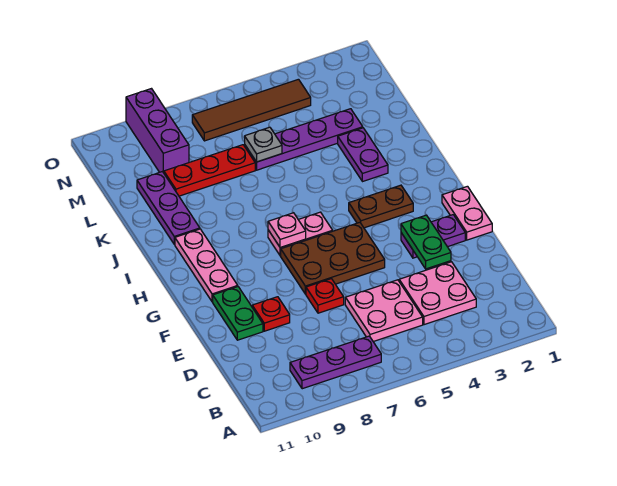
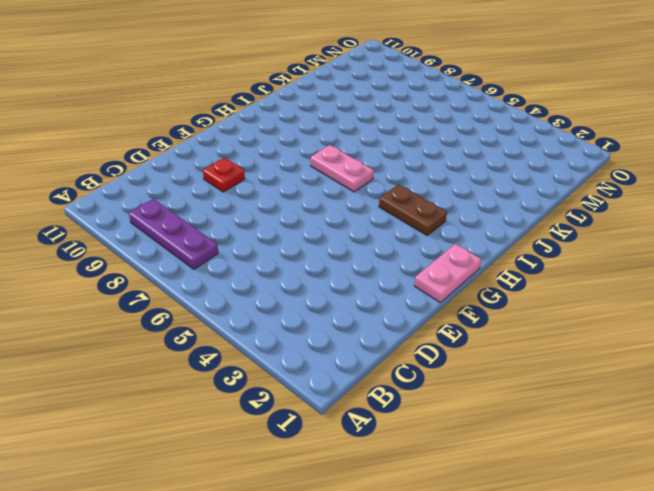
none -> pink plate C3:D4 level 1
none -> pink plate C5:D6 level 1
none -> red plate E7 level 1

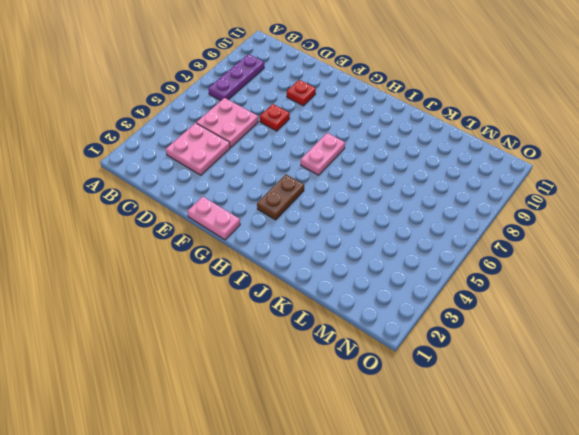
none -> green plate E10:F10 level 1
none -> purple plate F2:F3 level 1
none -> brown plate F5:G7 level 1

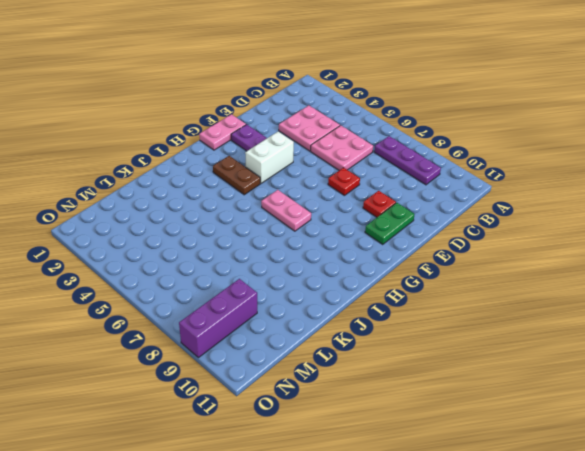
white brick F4:G4 level 1 -> none
none -> brown plate F5:G7 level 1
none -> pink plate G10:I10 level 1
none -> purple plate J3:K3 level 1

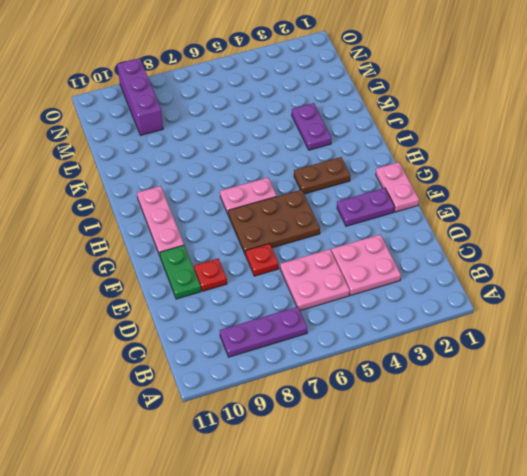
none -> purple plate J10:L10 level 1
none -> purple plate L3:L6 level 1
none -> red plate L7:L9 level 1

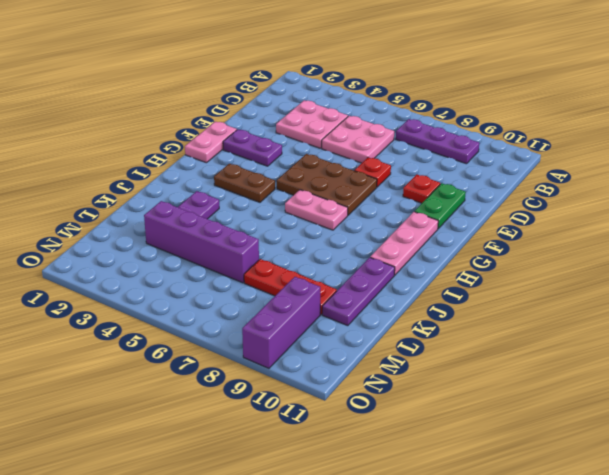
purple brick L3:L6 level 1 -> purple plate L3:L6 level 1
none -> brown tile N4:N7 level 1
none -> green plate E3:F3 level 2
none -> pink plate H7 level 2

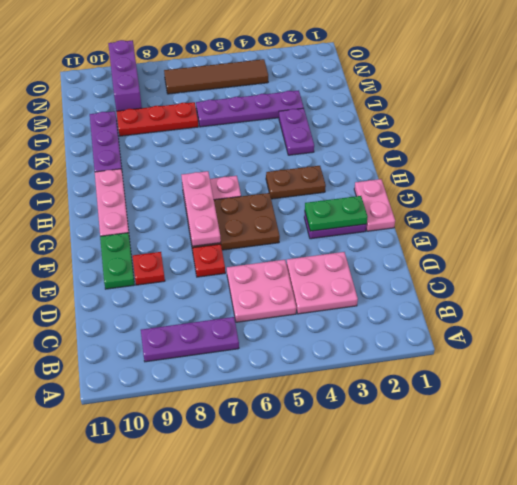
green plate F2:F3 level 2 -> green plate E3:F3 level 2
pink plate F7:H7 level 2 -> pink plate H7 level 2
none -> grey plate L6 level 2

